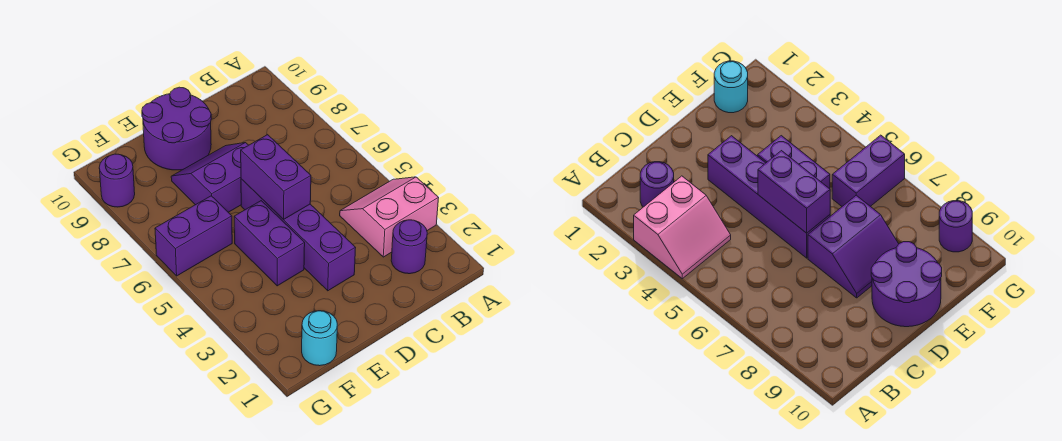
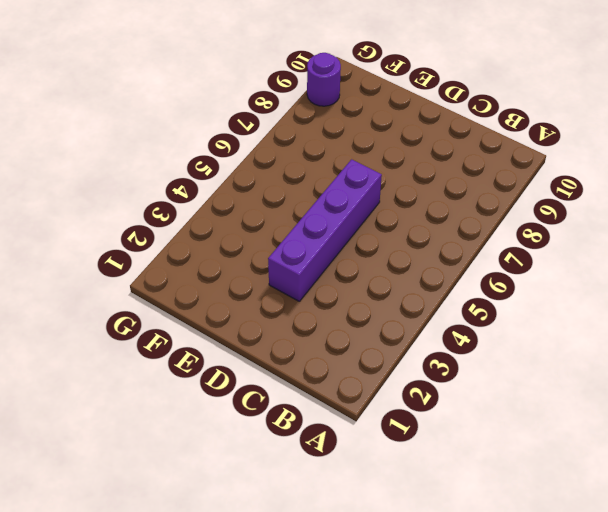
none -> pink slope A3:B4 level 1 top 3
none -> purple round brick B2 level 1

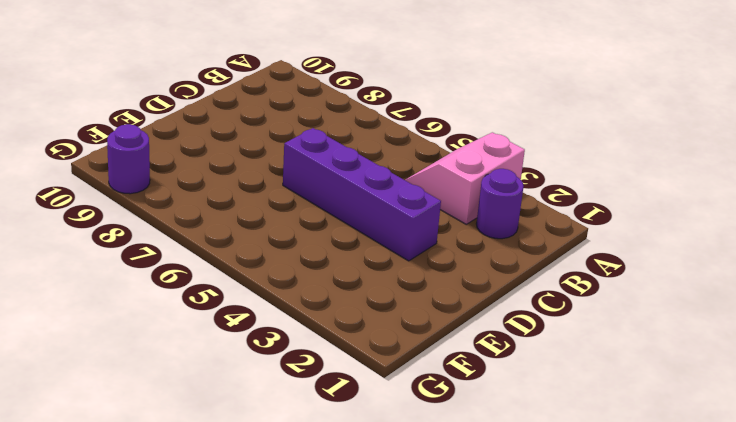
none -> purple slope D7:E8 level 1 top 7
none -> purple round brick D9:E10 level 1

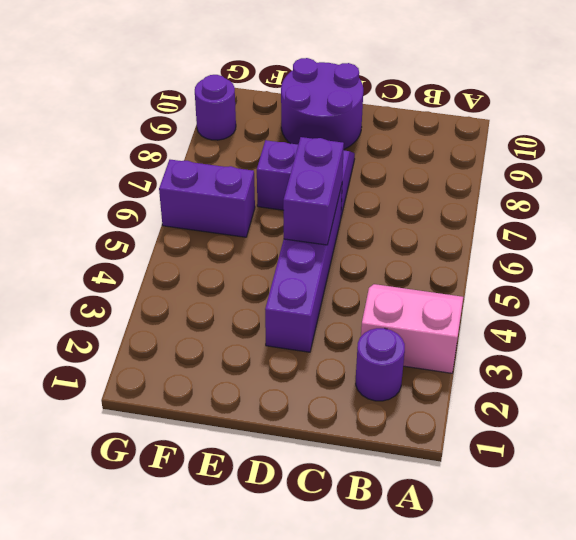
none -> purple brick E4:E5 level 1
none -> cyan round brick F1 level 1

